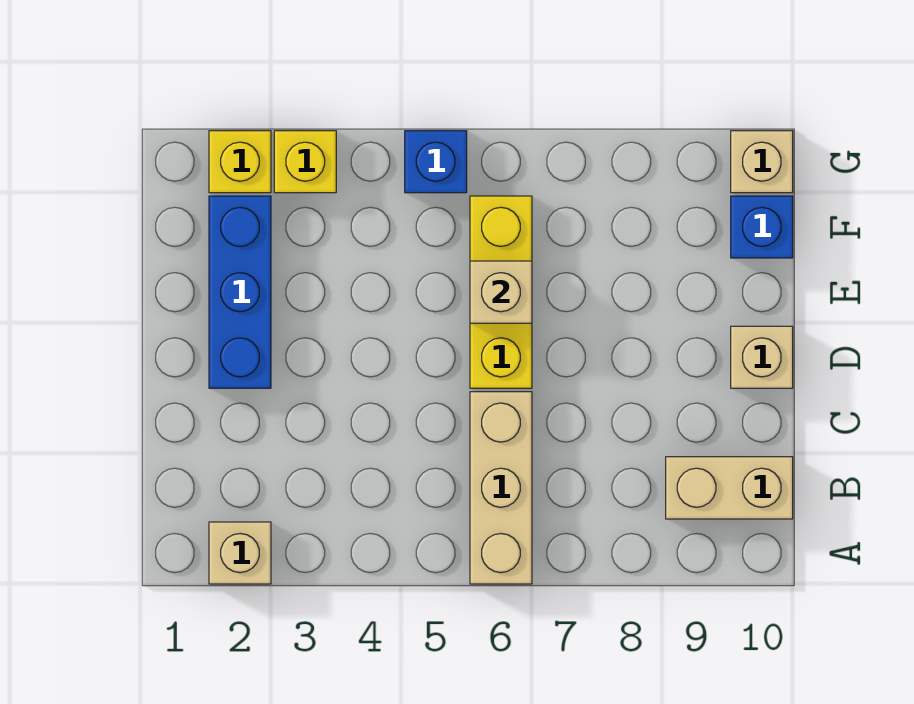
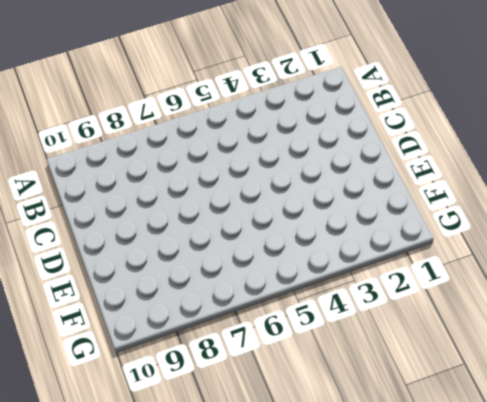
none -> tan brick A2 level 1
none -> tan brick A6:C6 level 1
none -> tan brick B9:B10 level 1

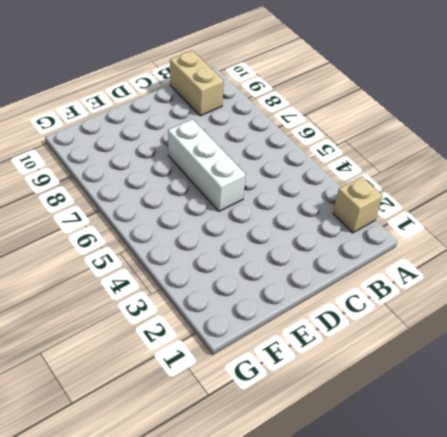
white brick D5:D7 level 1 -> yellow brick D6:F6 level 1
none -> tan brick A6:C6 level 1
none -> blue brick D2:F2 level 1
none -> tan brick D10 level 1

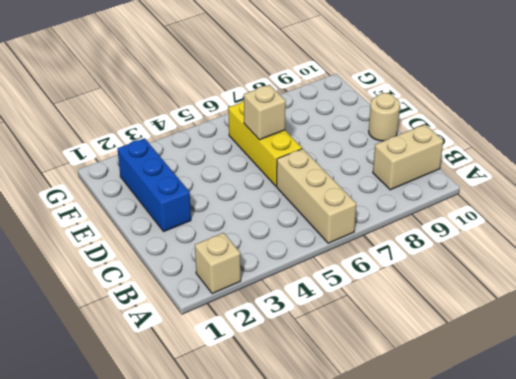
tan round brick D10 level 1 -> tan brick D10 level 1
none -> blue brick F10 level 1
none -> yellow brick G2 level 1
none -> yellow brick G3 level 1

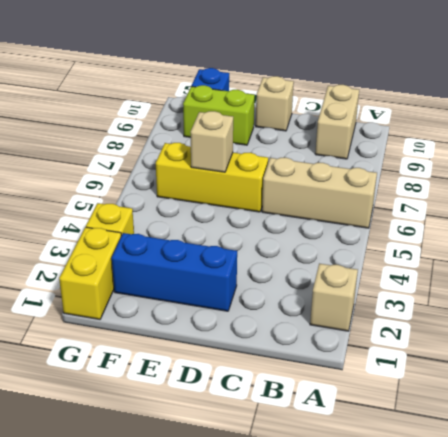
lime brick E9:F9 level 1 -> none
yellow brick G1:G2 level 1 -> yellow brick G2 level 1
none -> blue brick G5 level 1
none -> tan brick G10 level 1

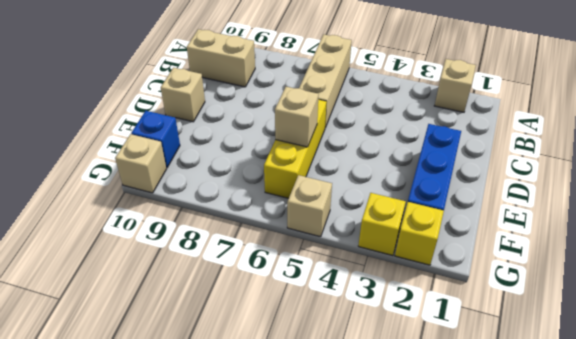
tan brick G5 level 1 -> blue brick G5 level 1

